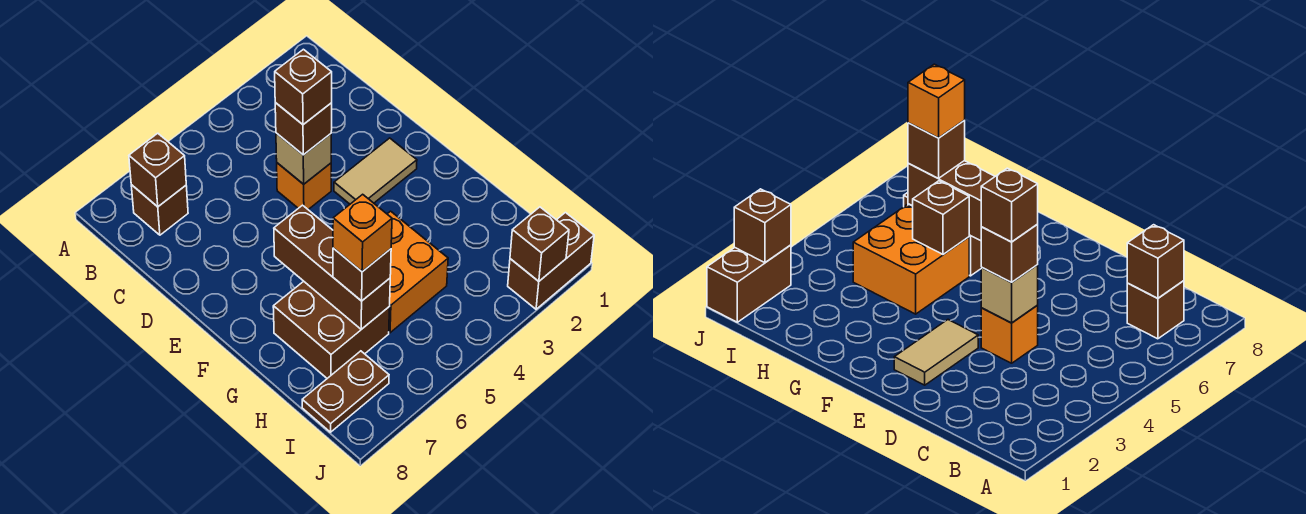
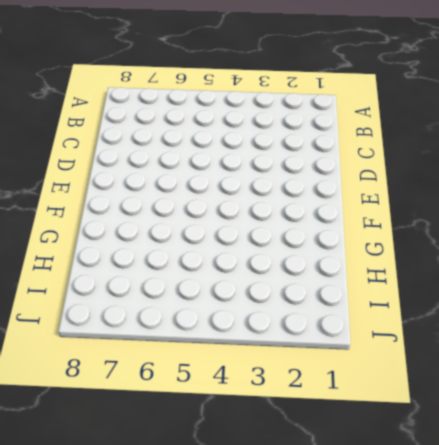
none -> brown brick B7 level 1
none -> orange brick D4 level 1
none -> tan tile E2:E3 level 1

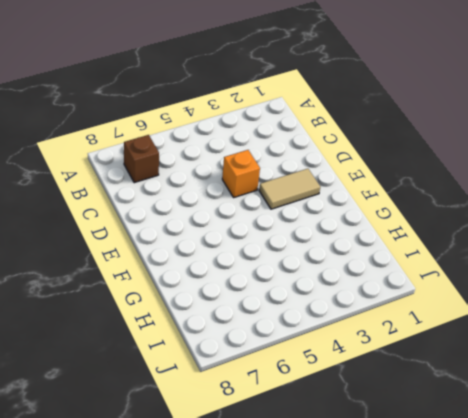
none -> orange brick G4:H5 level 1
none -> brown brick G6:H7 level 1
none -> brown plate I7:I8 level 1

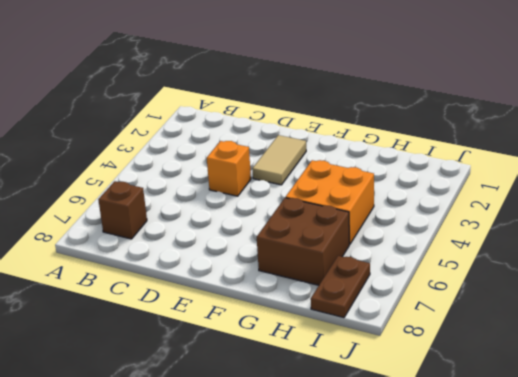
none -> brown brick J1:J2 level 1
none -> brown brick B7 level 2
none -> tan brick D4 level 2

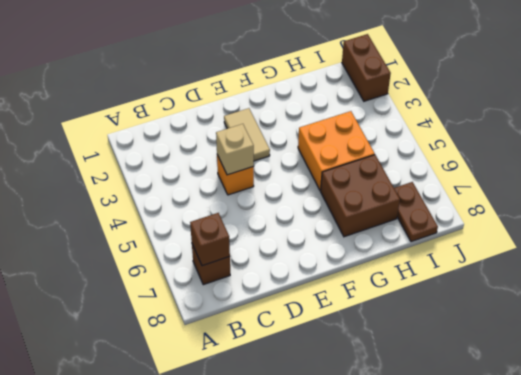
none -> brown brick F6:H6 level 2
none -> brown brick G5 level 2
none -> brown brick J2 level 2

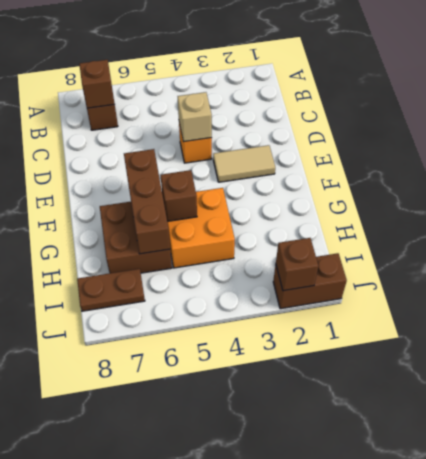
none -> brown brick D4 level 3
none -> brown brick H6 level 3
none -> brown brick D4 level 4

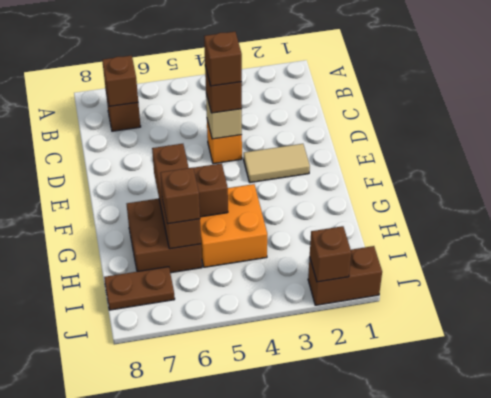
none -> orange brick H6 level 4

